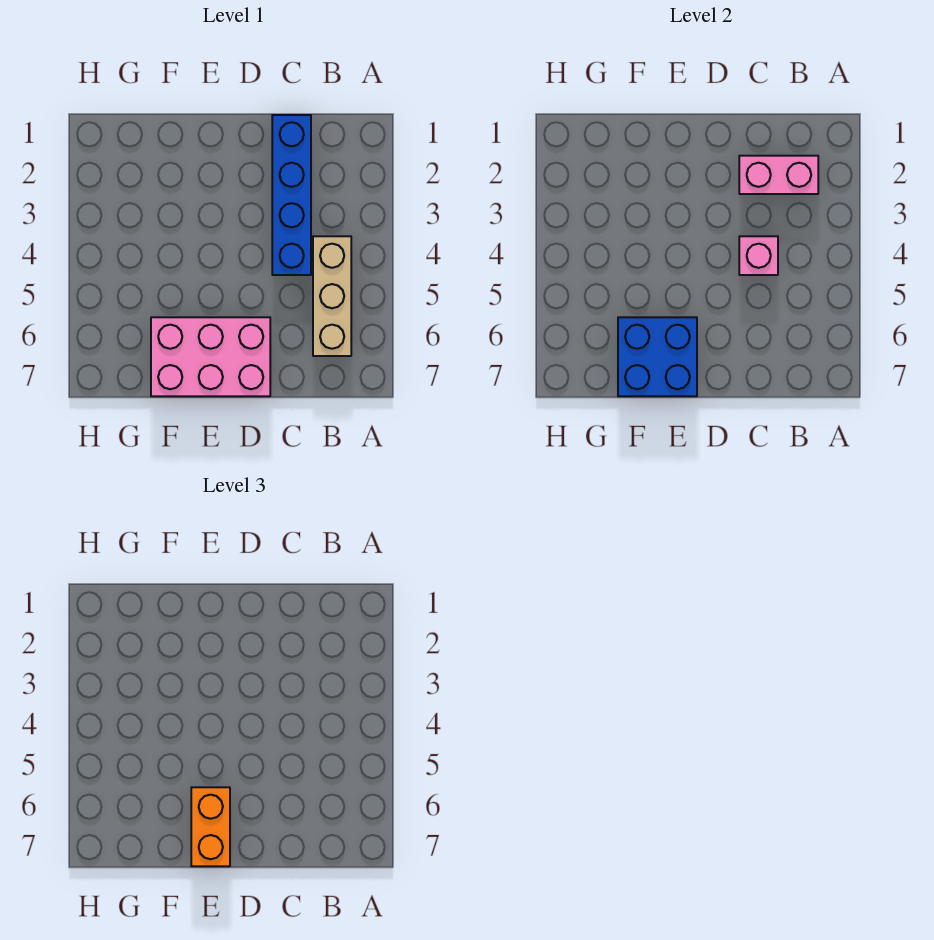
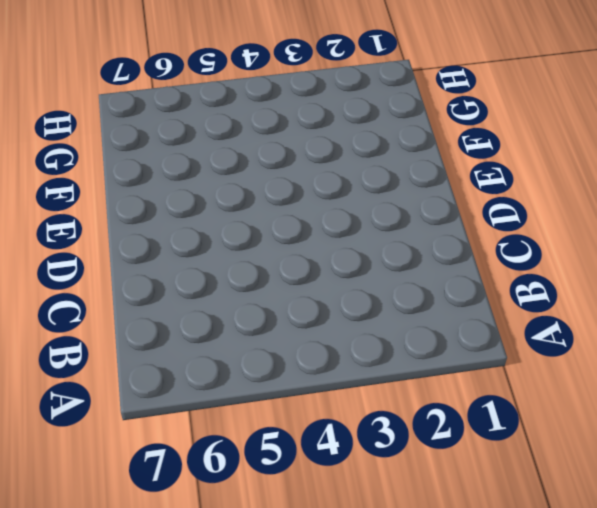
none -> tan brick B4:B6 level 1
none -> blue brick C1:C4 level 1

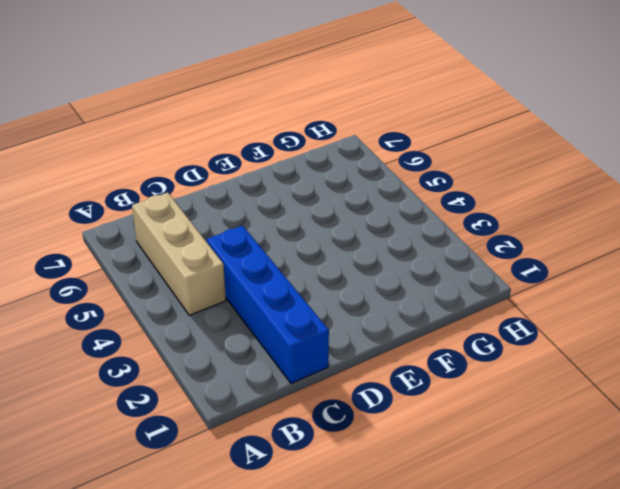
none -> pink brick D6:F7 level 1
none -> pink brick B2:C2 level 2

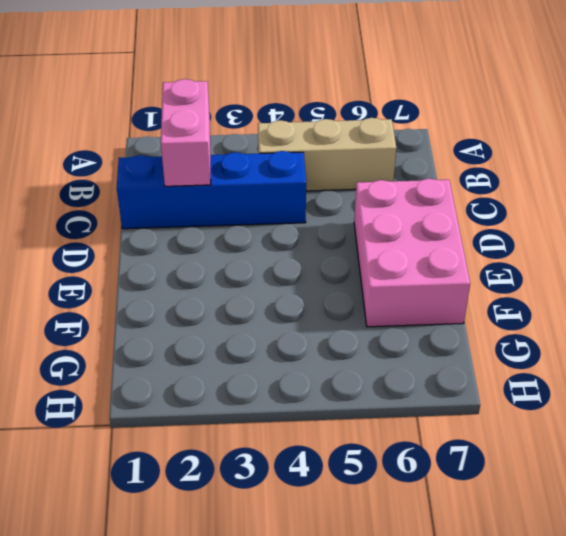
none -> pink brick C4 level 2
none -> blue brick E6:F7 level 2

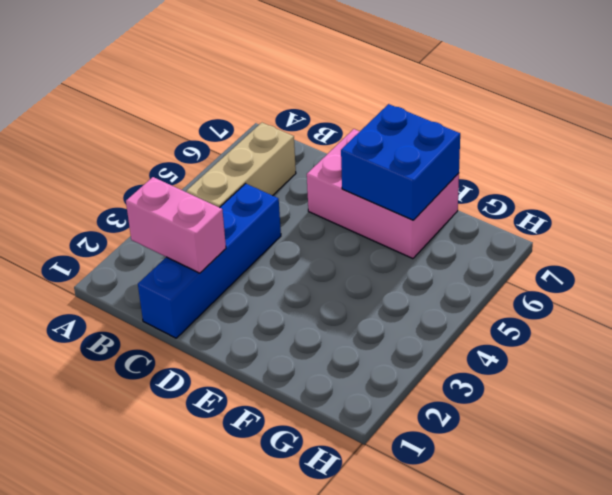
none -> pink brick C4 level 2
none -> orange brick E6:E7 level 3

